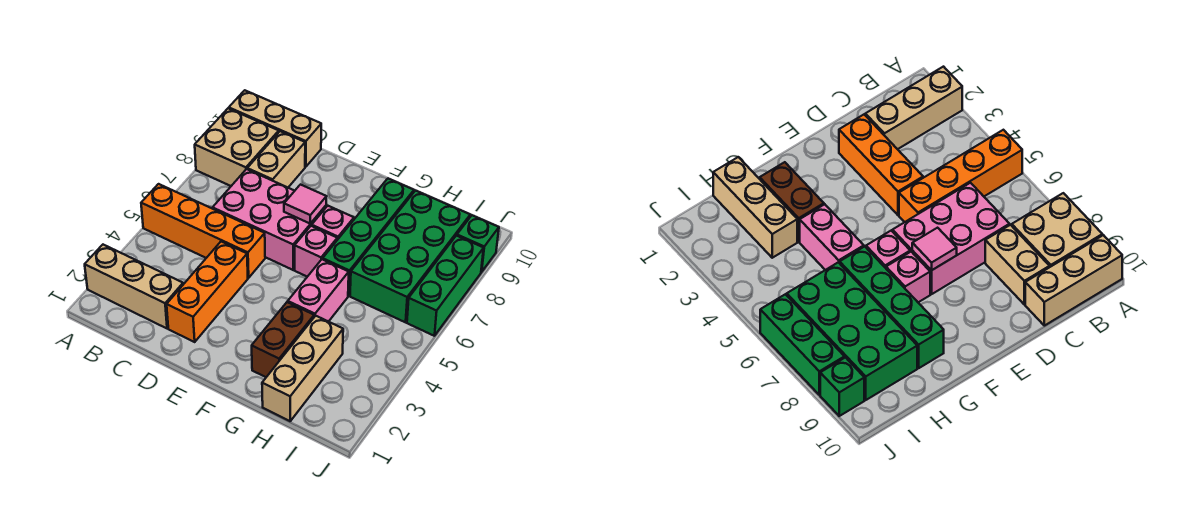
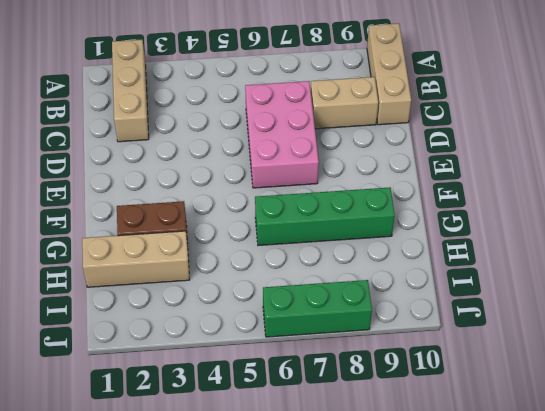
none -> orange brick A5:D5 level 1
none -> tan brick A8:B9 level 1
none -> orange brick D2:D4 level 1

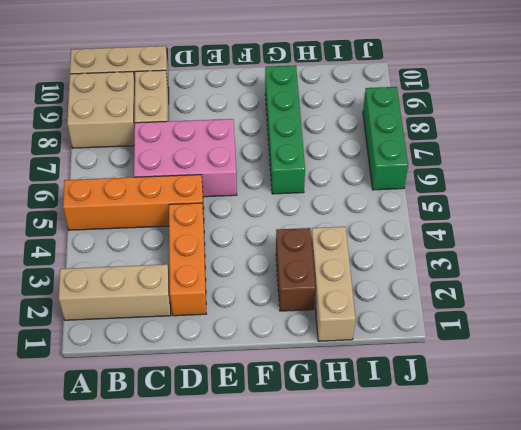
none -> pink brick F6 level 1
none -> pink brick F7 level 1
none -> pink brick G4:G5 level 1

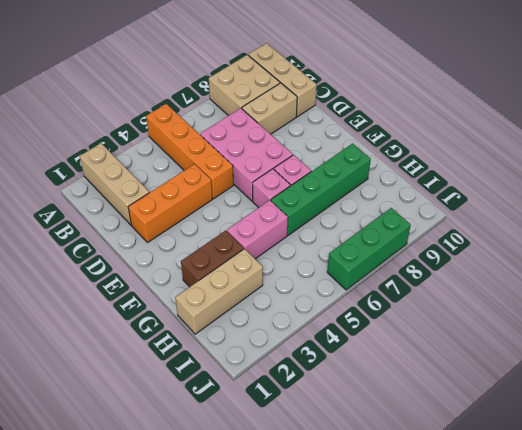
none -> green brick H6:I9 level 1
none -> green brick J9 level 1
none -> pink tile E7 level 2

